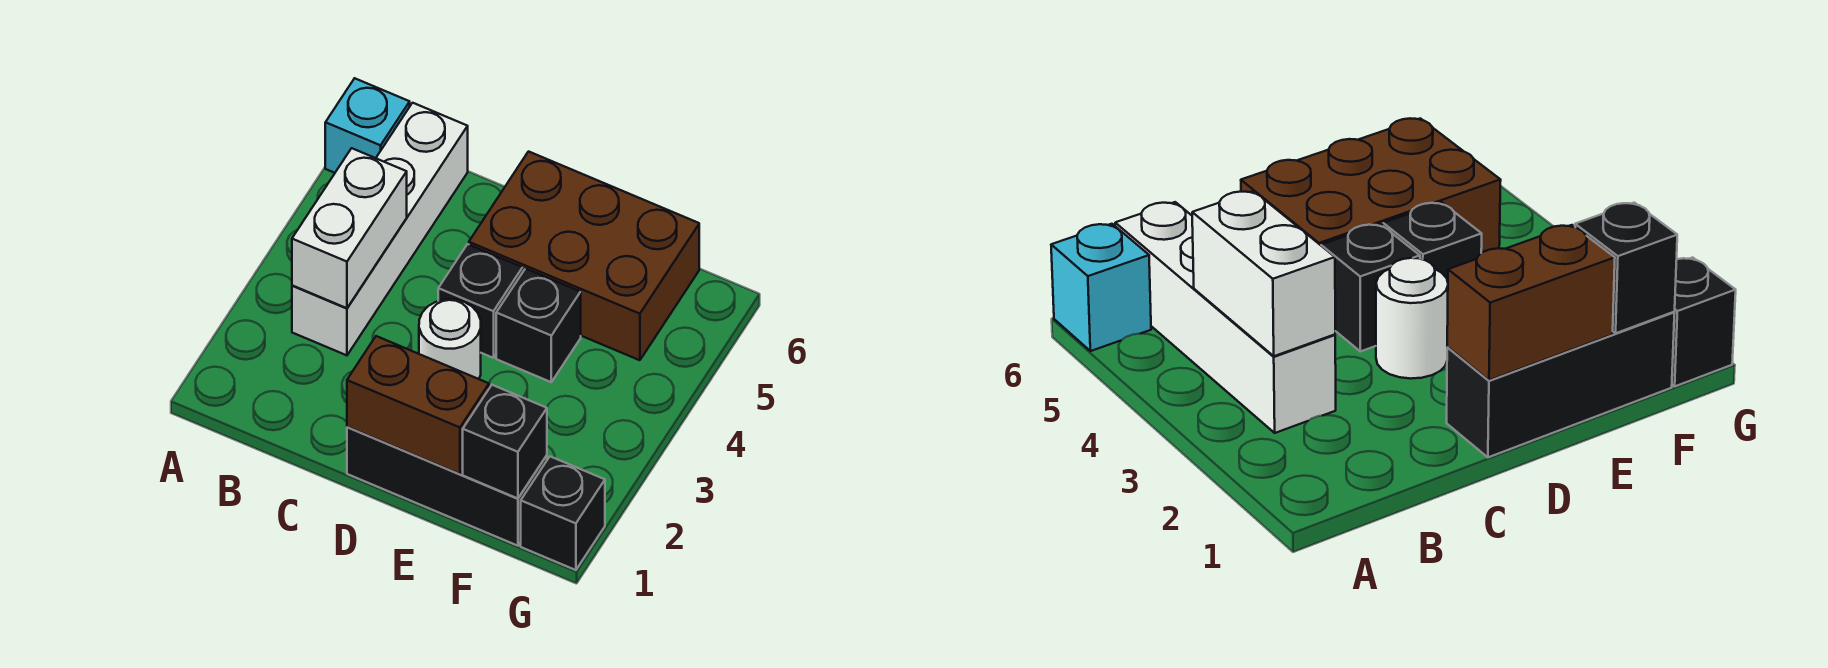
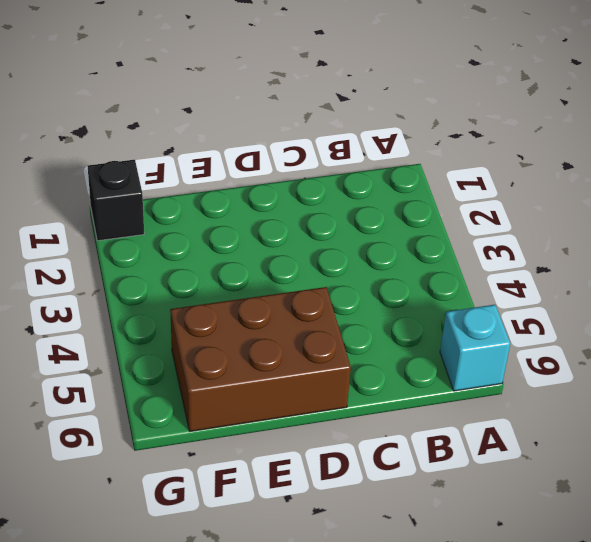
none -> white brick B3:B6 level 1
none -> black brick D1:F1 level 1

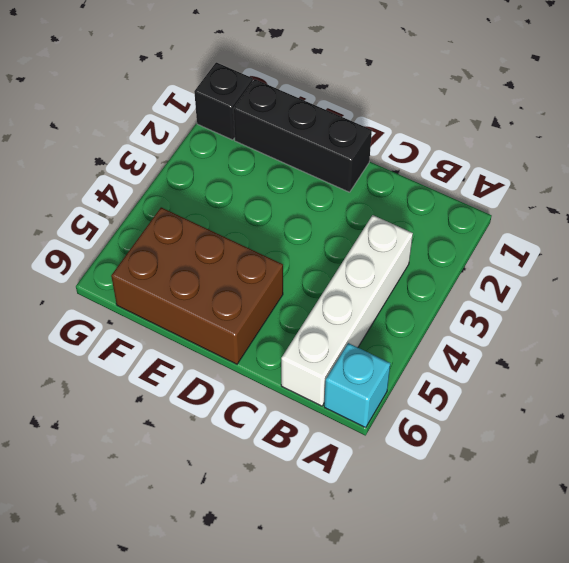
none -> white round brick D3 level 1
none -> black brick D4 level 1

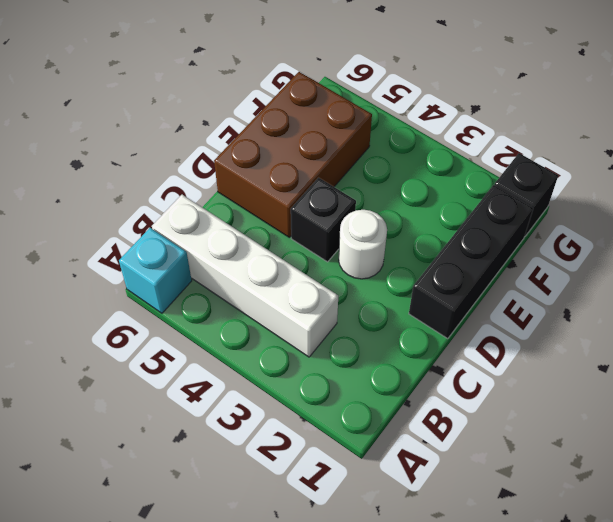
none -> black brick E4 level 1
none -> white brick B3:B4 level 2

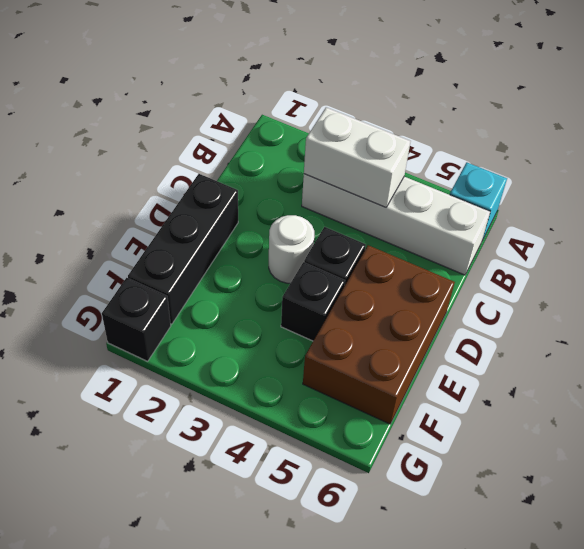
none -> brown brick D1:E1 level 2
none -> black brick F1 level 2

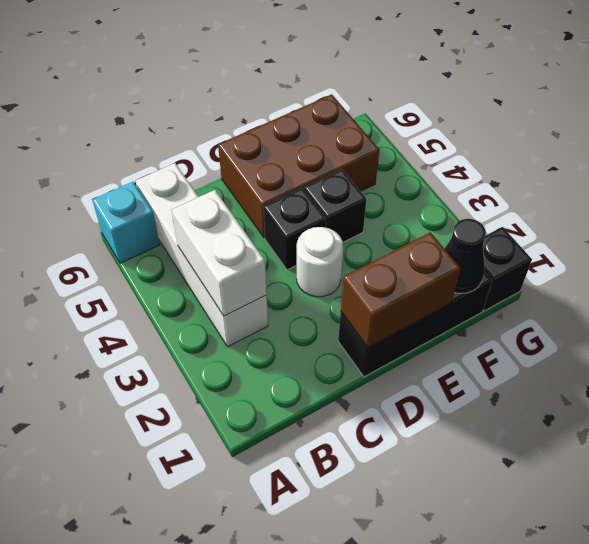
black cone F1 level 2 -> black brick F1 level 2

